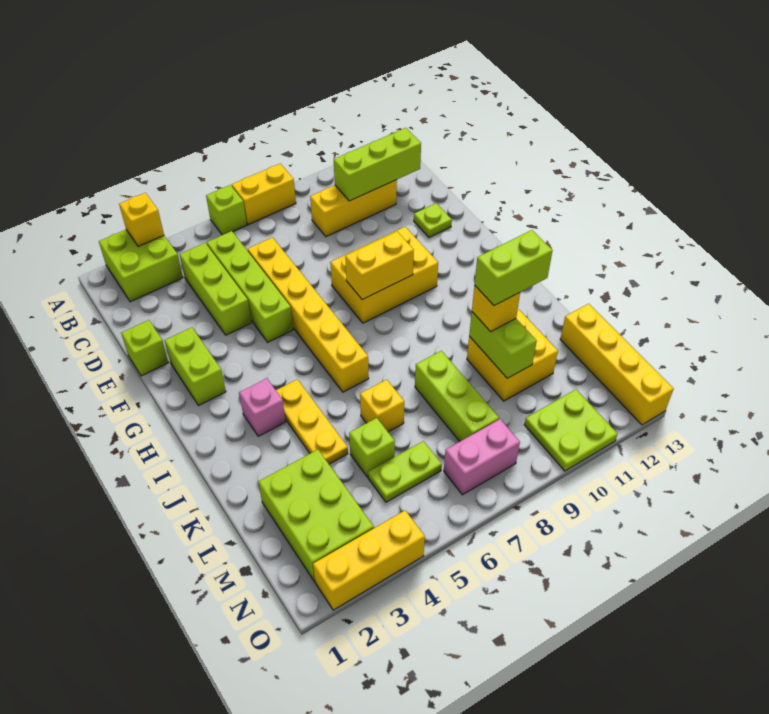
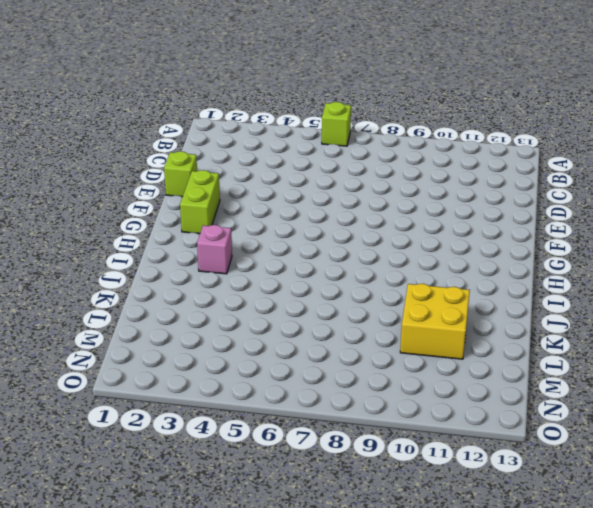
none -> lime brick A2:B3 level 1
none -> yellow brick A7:A8 level 1
none -> lime brick C4:E4 level 1

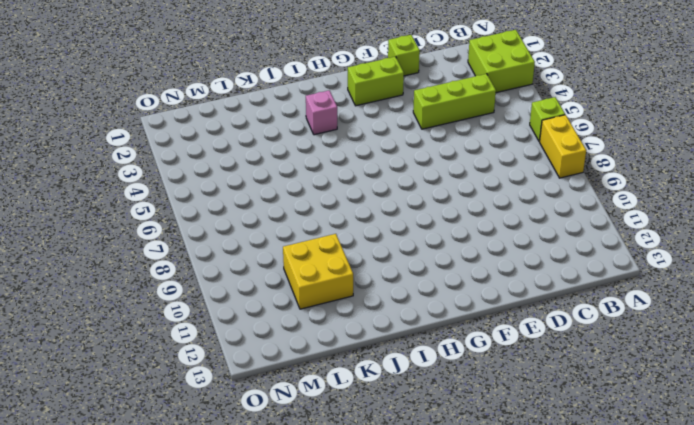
none -> lime brick C5:F5 level 1
none -> yellow brick C9:C11 level 1
none -> yellow brick D6:I6 level 1

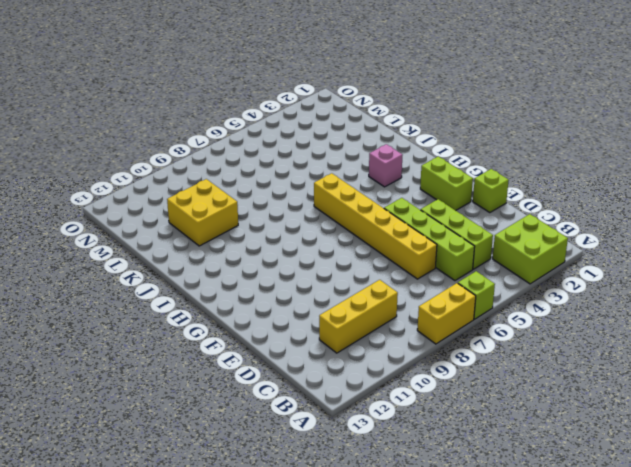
none -> lime plate E12 level 1
none -> yellow brick F8:G10 level 1
none -> yellow plate I4:K4 level 1

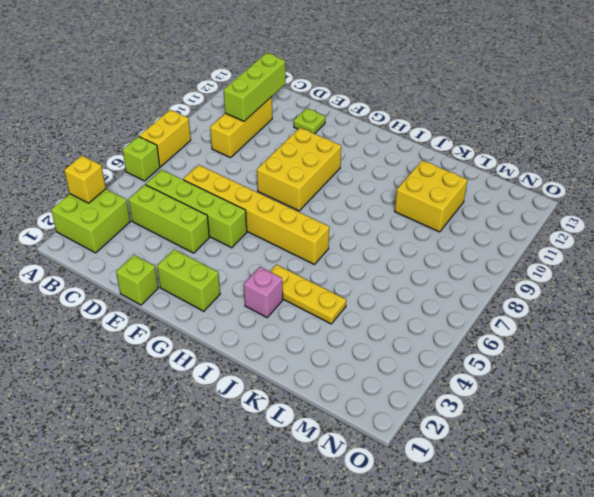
none -> yellow brick K6 level 1
none -> lime brick K8:M8 level 1
none -> lime brick L2:N3 level 1

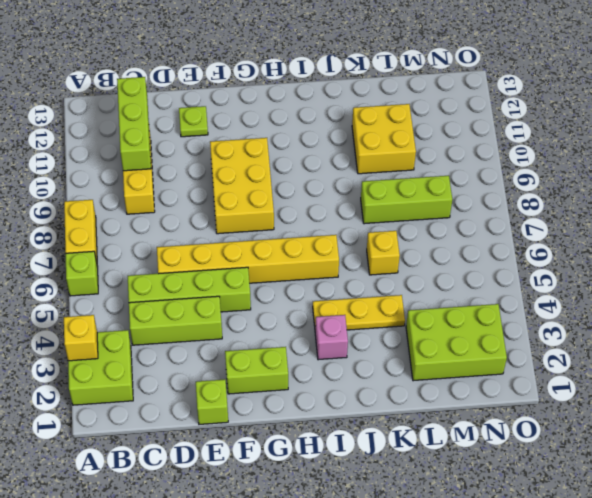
none -> lime brick L5 level 1
none -> yellow brick L13:O13 level 1
none -> lime plate M5:M6 level 1

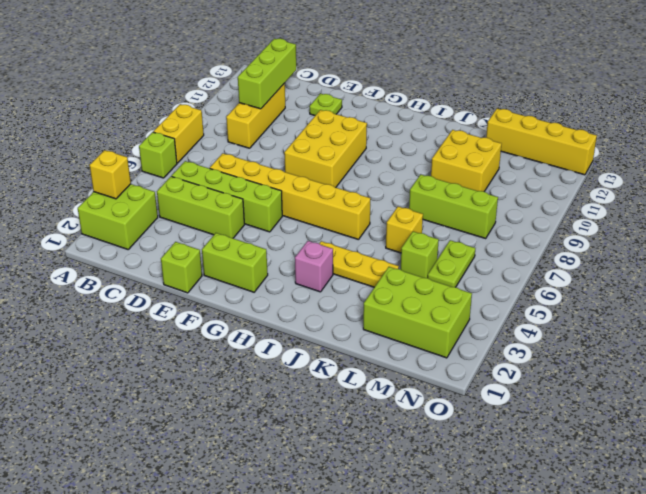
none -> pink brick N7:N8 level 1
none -> lime plate N10:O11 level 1
none -> yellow brick O2:O4 level 1

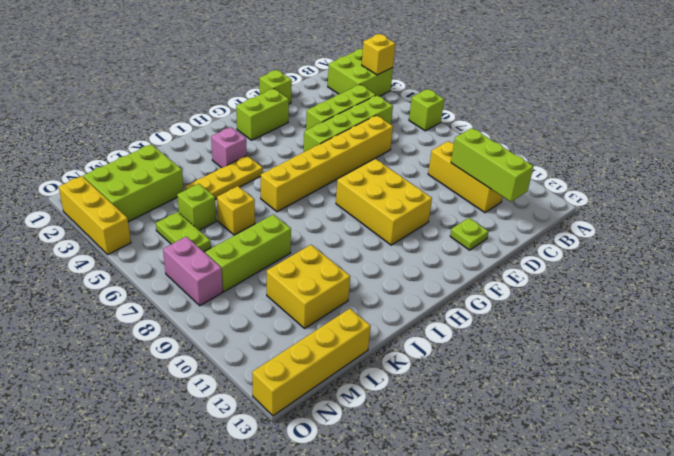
none -> yellow brick A7:A8 level 1
none -> lime plate N10:O11 level 1
none -> yellow brick G8:G9 level 2

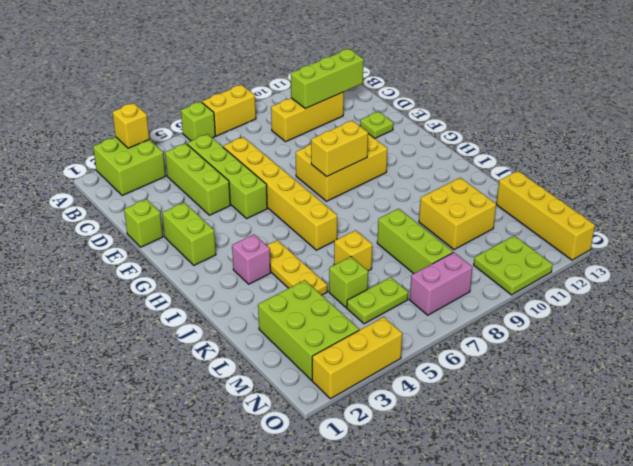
none -> lime brick K10:L10 level 2
none -> yellow brick K10 level 3
none -> lime brick K10:K11 level 4

